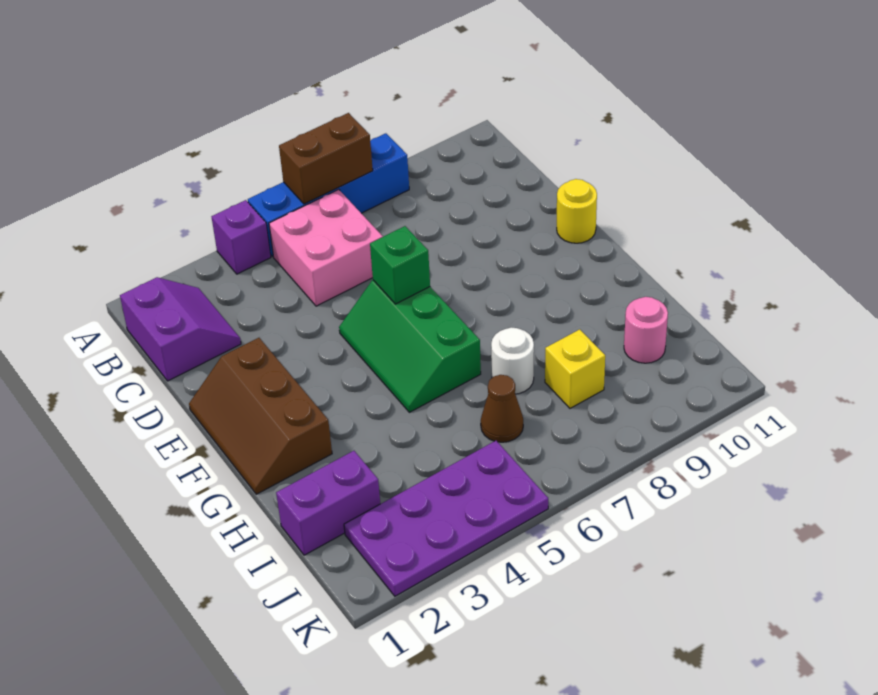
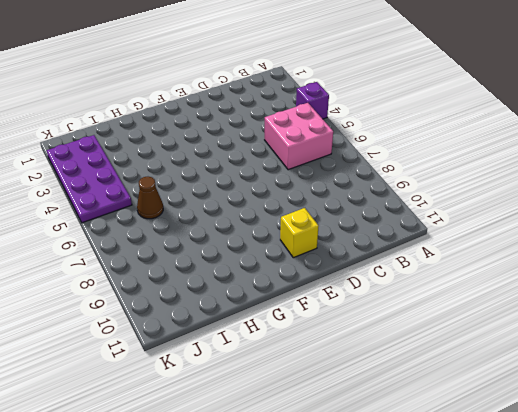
yellow brick E10 level 1 -> yellow brick I8 level 1
none -> blue brick A5:A8 level 1
none -> purple slope B1:C2 level 1 top 1
none -> brown slope E1:G2 level 1 top 2

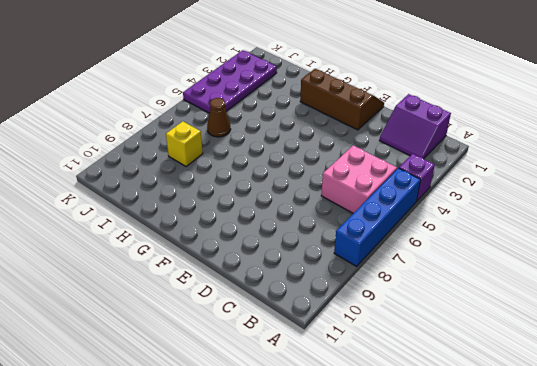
none -> green slope E5:G6 level 1 top 6
none -> yellow round brick E11 level 1
none -> white round brick H7 level 1

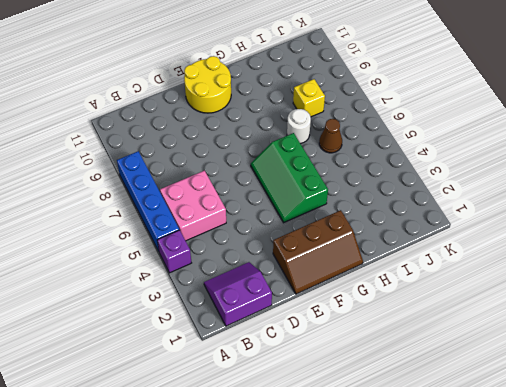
yellow round brick E10:F11 level 1 -> yellow round brick E11 level 1
green slope F4:G6 level 1 top G -> green slope E5:G6 level 1 top 6
none -> purple brick I1:I2 level 1
none -> pink round brick I10 level 1
none -> purple plate J2:K5 level 1

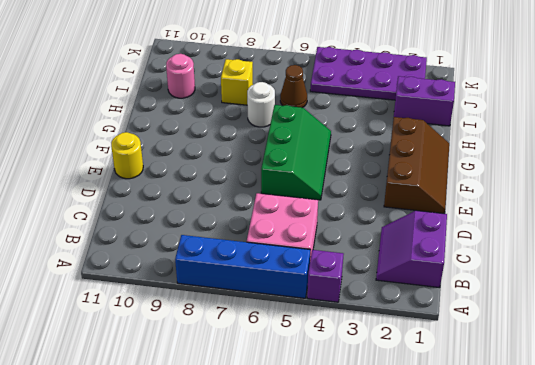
none -> brown brick A6:A7 level 2
none -> green brick E6 level 2

